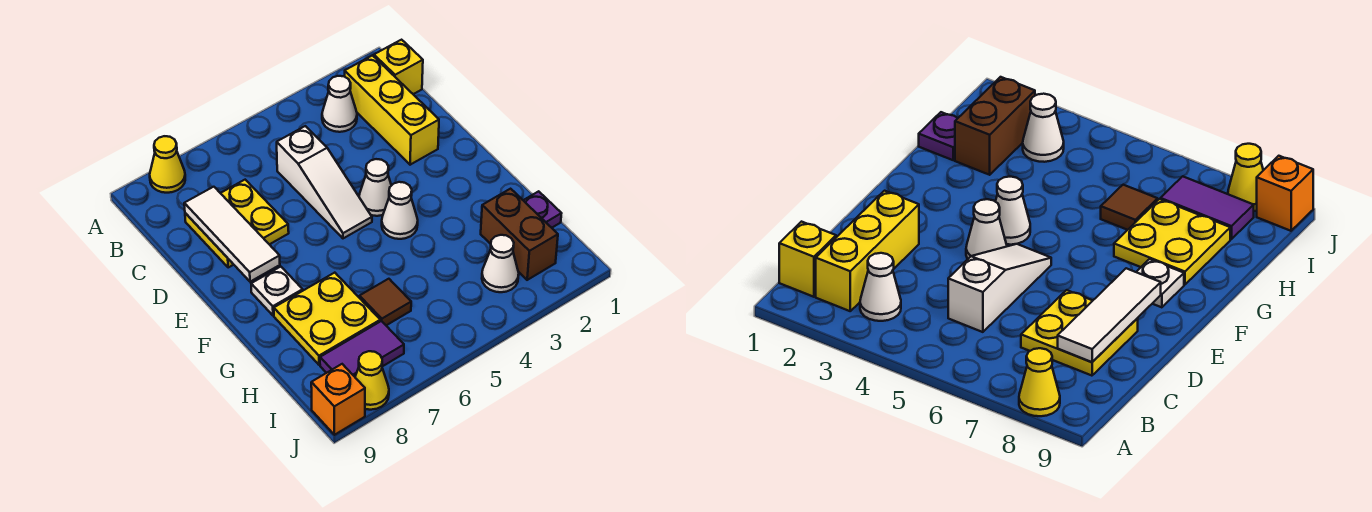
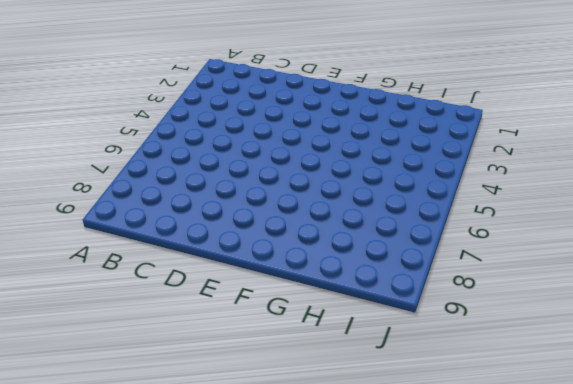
none -> yellow cone A8 level 1
none -> yellow brick B1 level 1
none -> yellow brick B2:D2 level 1

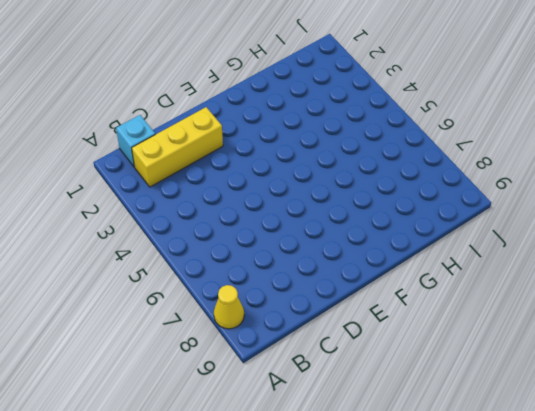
cyan brick B1 level 1 -> yellow brick B1 level 1
none -> white cone B3 level 1
none -> white slope C5:E5 level 1 top C
none -> yellow plate C7:D8 level 1

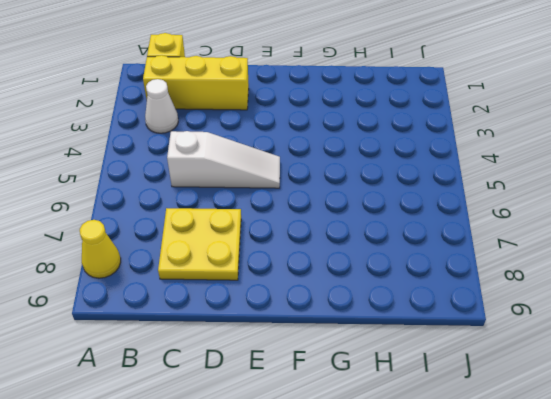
none -> white cone E4 level 1
none -> white cone F4 level 1
none -> white plate F8 level 1

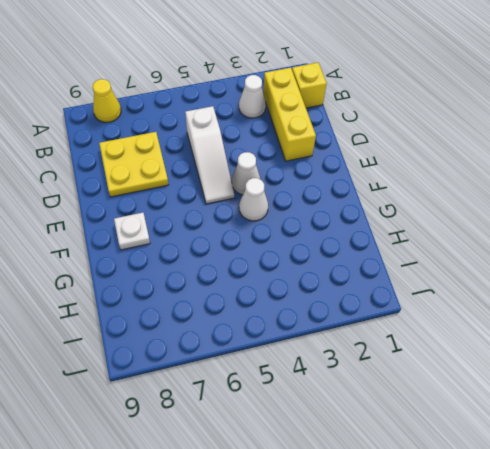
none -> yellow plate G7:H8 level 1
none -> purple plate H1 level 1
none -> brown brick H2:I2 level 1

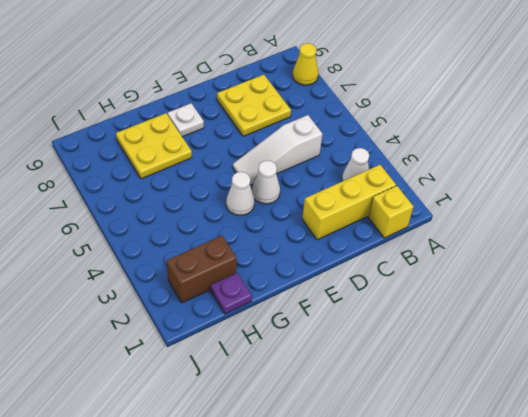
none -> brown tile H6 level 1
none -> white cone I3 level 1
none -> purple tile I7:I8 level 1

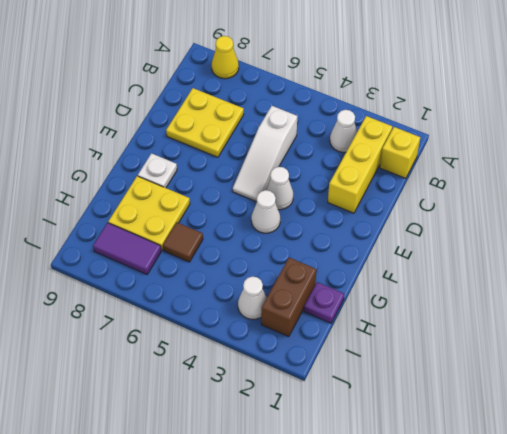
none -> yellow cone J8 level 1
none -> orange brick J9 level 1
none -> white tile C8:E8 level 2

